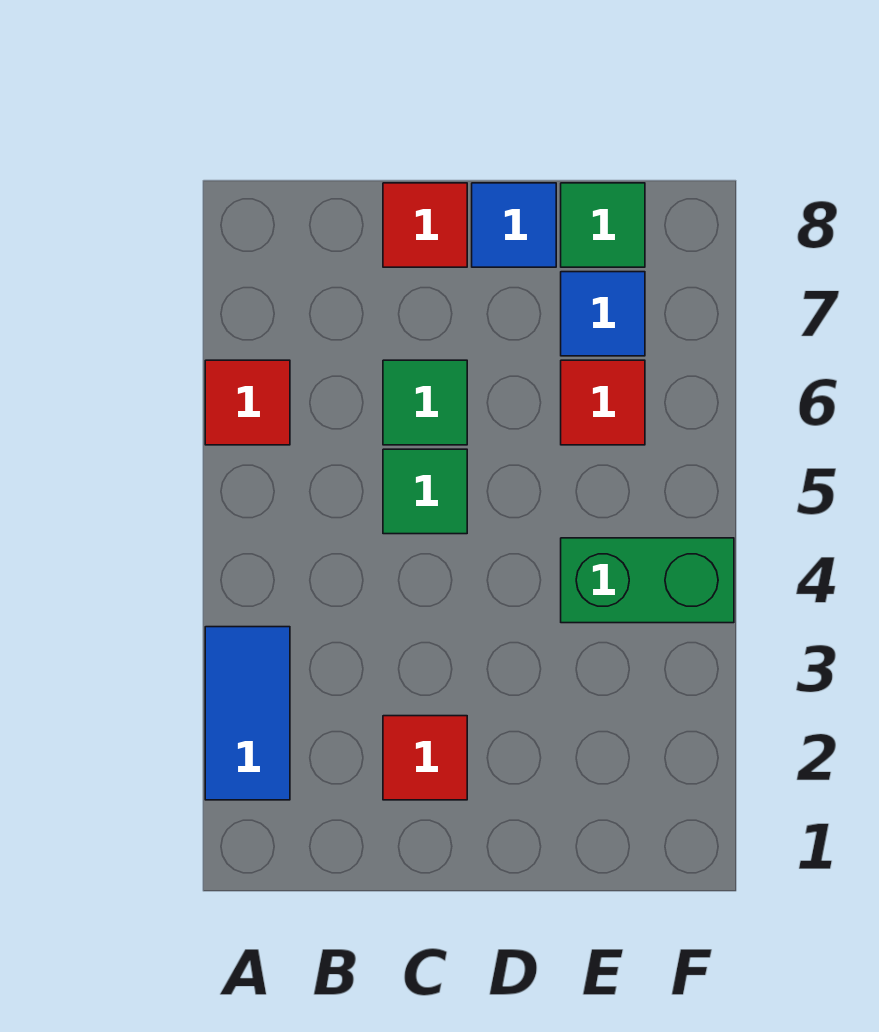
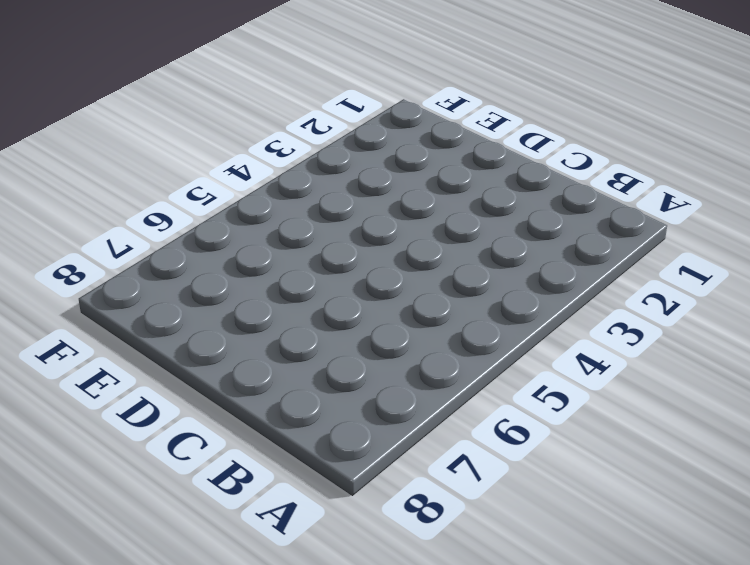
none -> blue tile A2:A3 level 1
none -> red tile A6 level 1

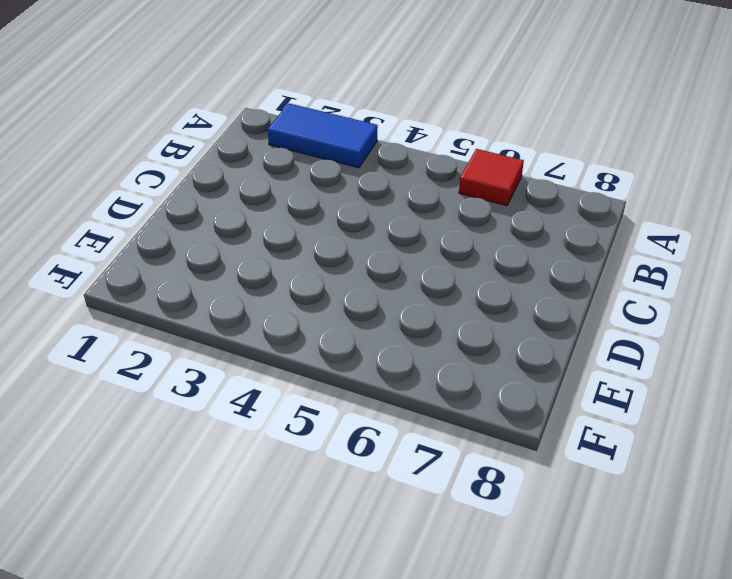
none -> red tile C2 level 1
none -> green tile C5 level 1

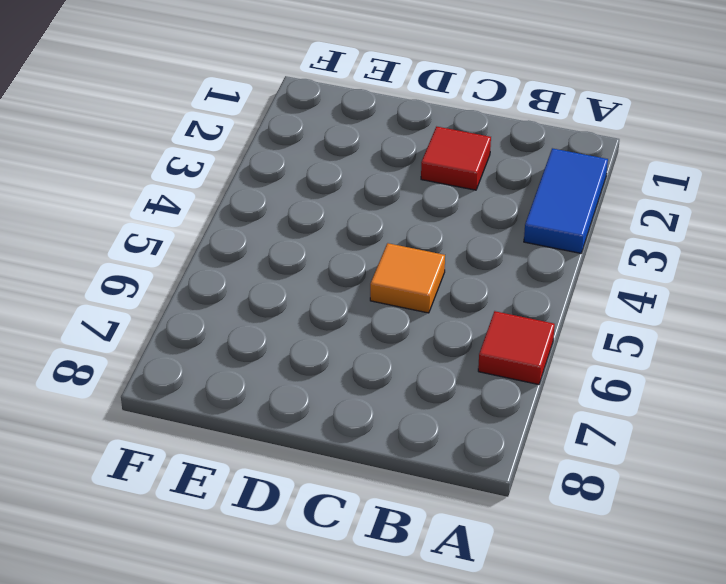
orange tile C5 level 1 -> green tile C5 level 1
none -> green tile C6 level 1
none -> red tile C8 level 1

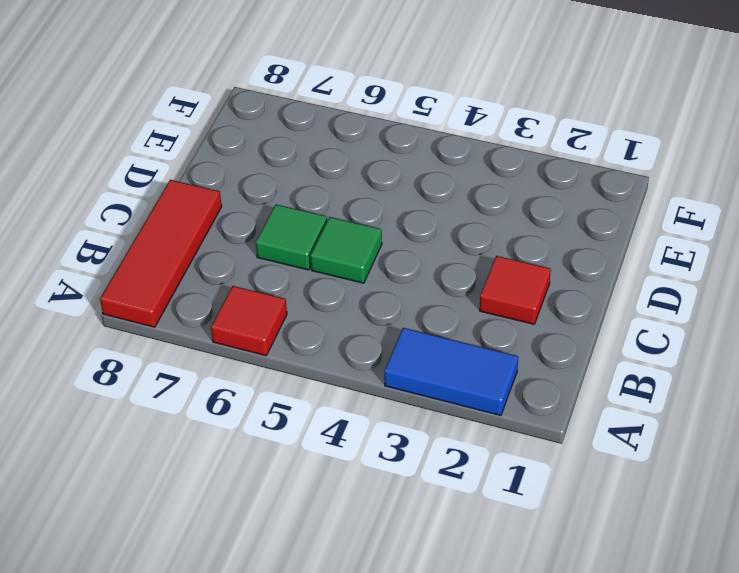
red tile A8:C8 level 1 -> red tile C8 level 1
none -> blue tile D8 level 1
none -> green brick E4:F4 level 1

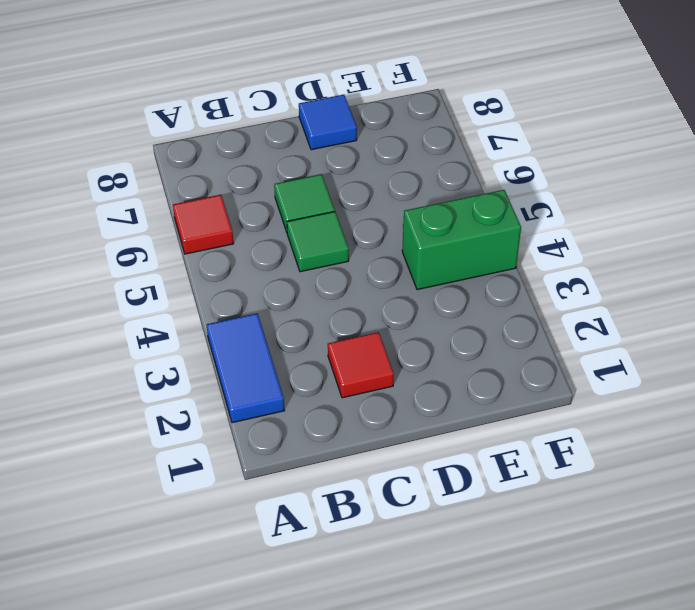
none -> red tile C8 level 1
none -> red tile E6 level 1

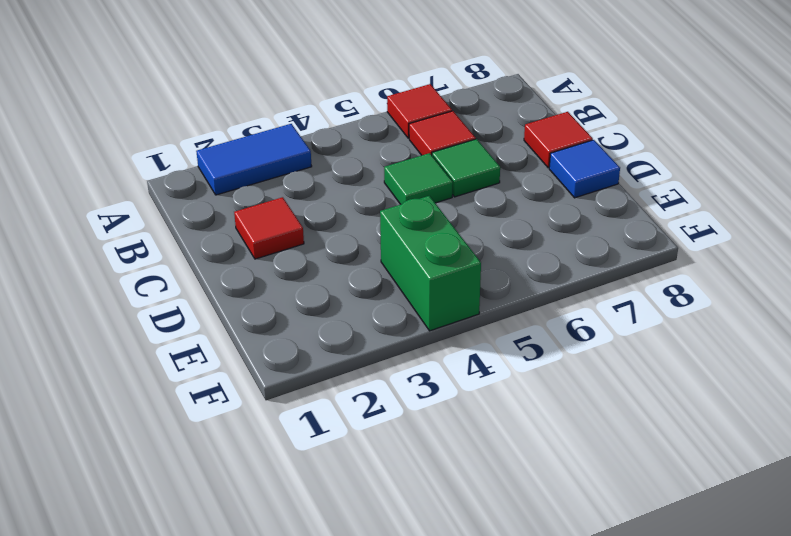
red tile B6 level 1 -> red tile E6 level 1
none -> blue tile E7 level 1
none -> green tile E8 level 1

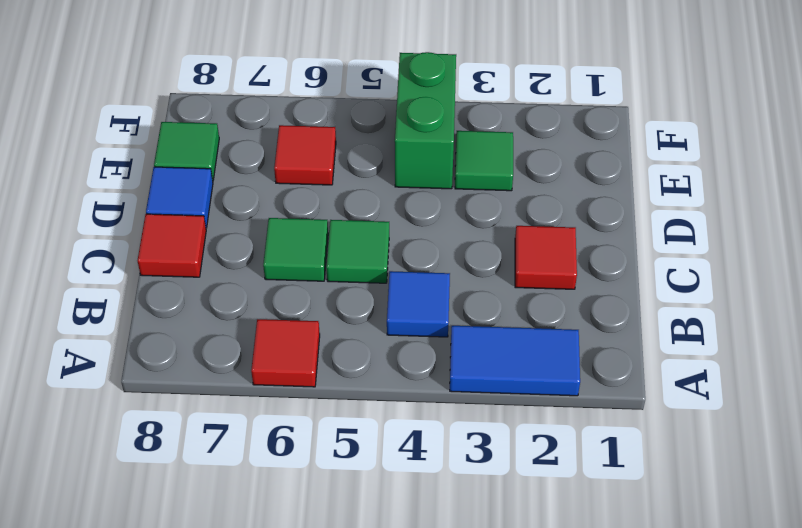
blue tile B4 level 1 -> blue tile E7 level 1
green tile E3 level 1 -> none

